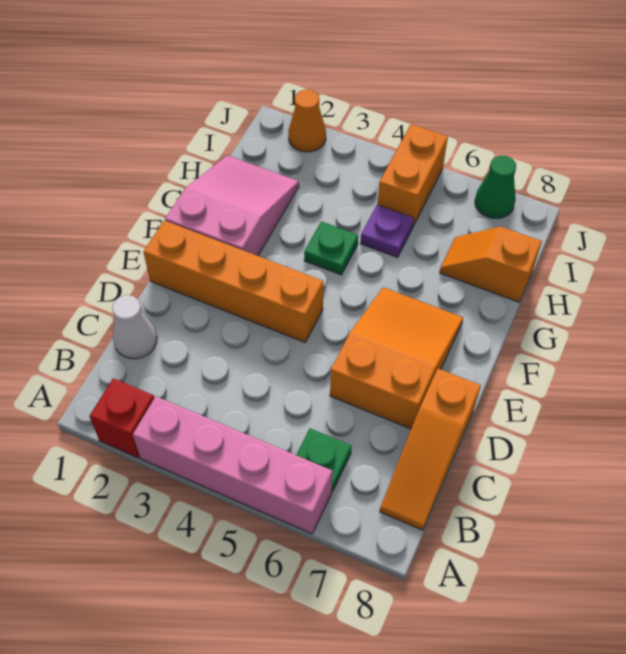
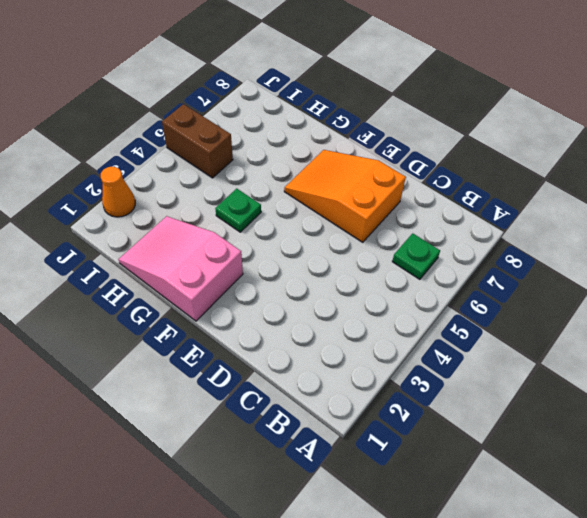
brown brick I5:J5 level 1 -> orange brick I5:J5 level 1
none -> red brick A2 level 1
none -> pink brick A3:A6 level 1
none -> orange slope B8:D8 level 1 top D

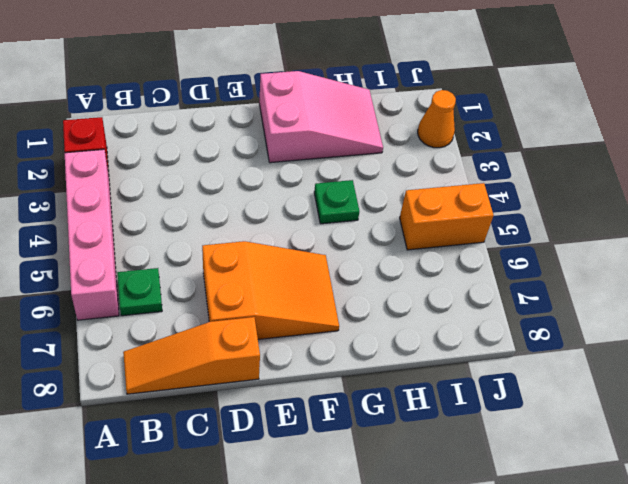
none -> white cone C1 level 1
none -> orange brick E1:E4 level 1
none -> purple plate H5 level 1

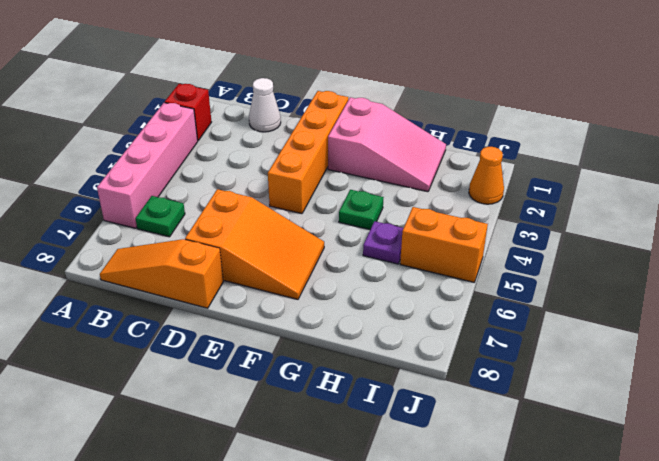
none -> orange slope H7:H8 level 1 top 8
none -> green cone J7 level 1

